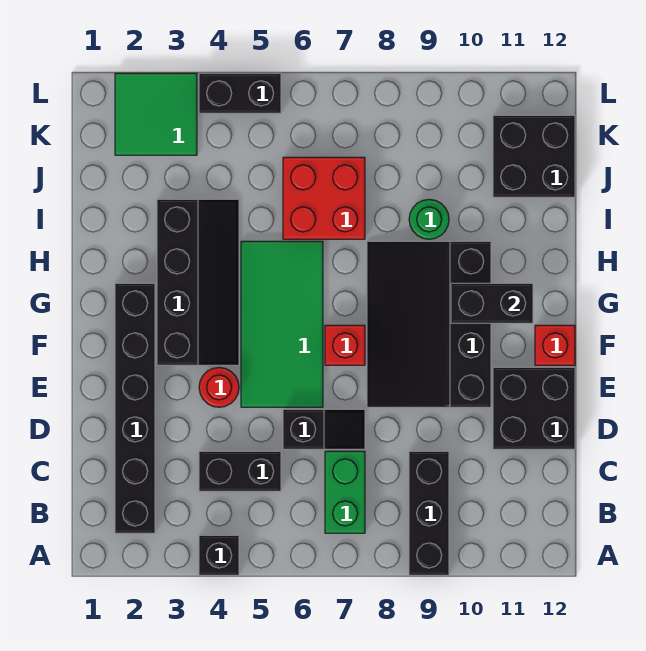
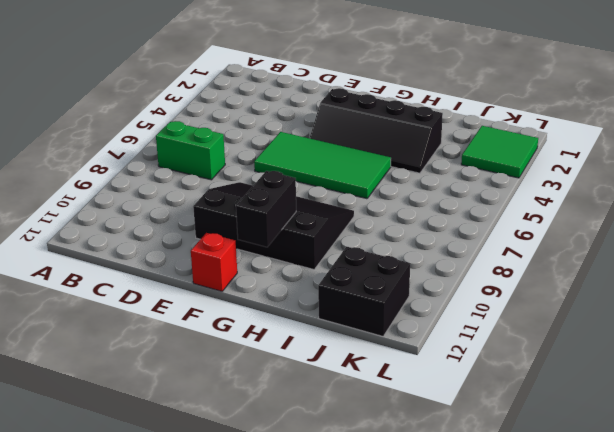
none -> black brick A4 level 1
none -> black brick A9:C9 level 1
none -> black brick B2:G2 level 1

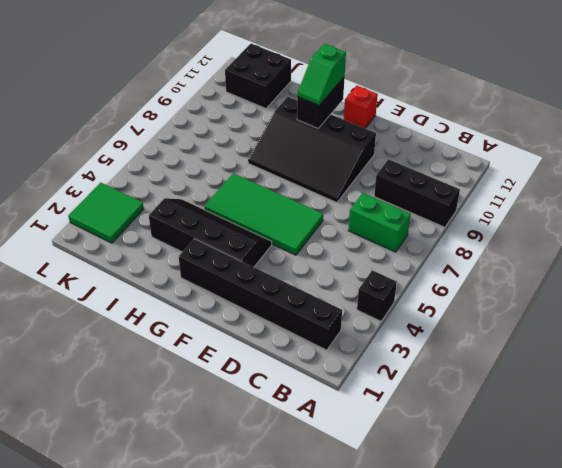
green slope G10:G11 level 3 top 11 -> none
none -> black brick C4:C5 level 1
none -> black slope D6:D7 level 1 top 6
none -> black brick D11:E12 level 1

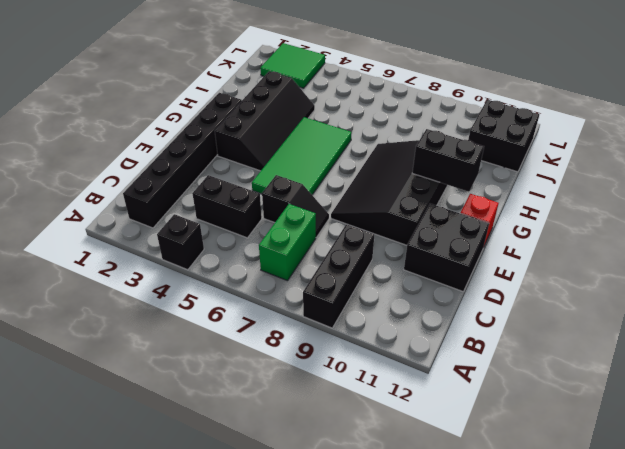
none -> red round brick E4 level 1
none -> red brick F7 level 1
none -> red brick I6:J7 level 1

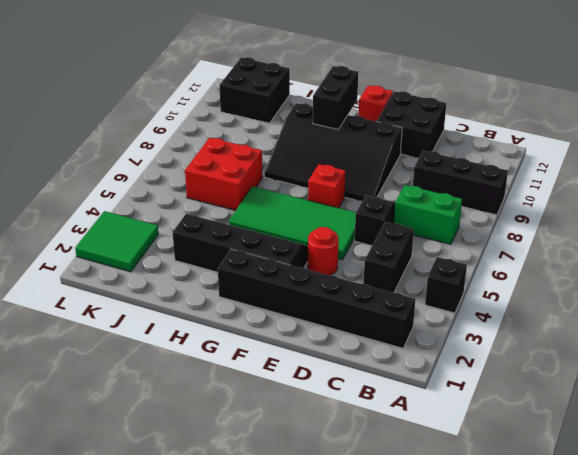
none -> green round brick I9 level 1
none -> black brick L4:L5 level 1

